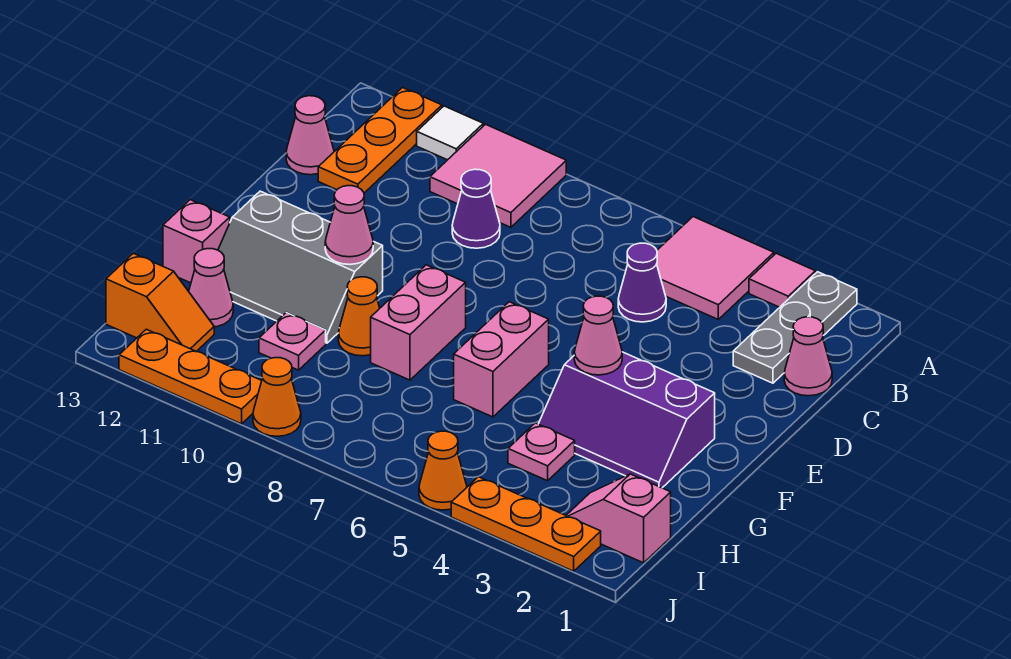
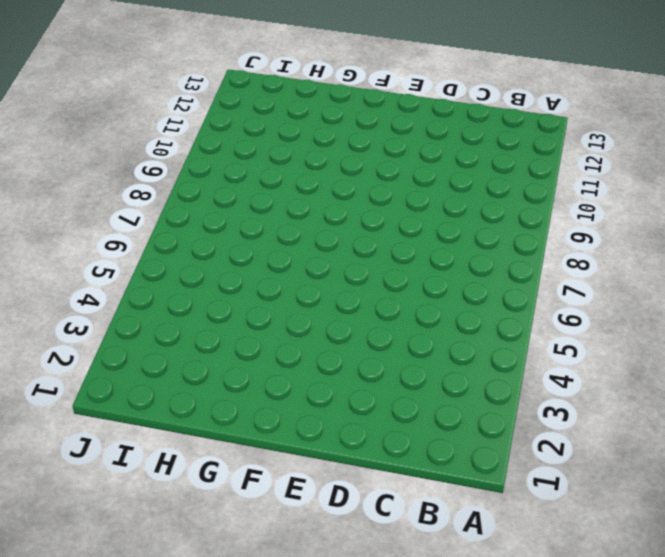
none -> grey plate A2:C2 level 1
none -> pink tile A3 level 1
none -> pink tile A4:B5 level 1

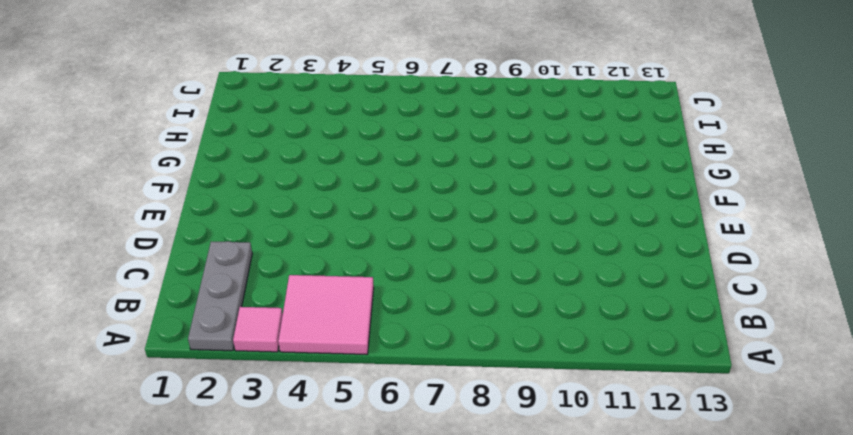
none -> pink tile A9:B10 level 1
none -> white tile A11 level 1
none -> orange plate A12:C12 level 1

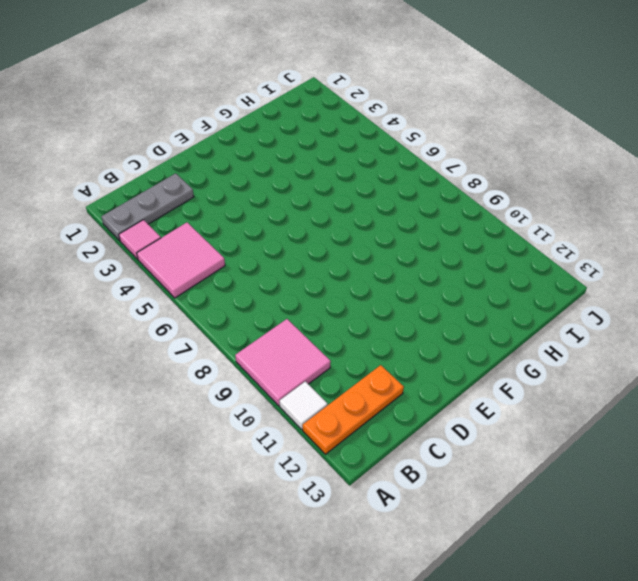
none -> pink cone C1 level 1
none -> purple cone C5 level 1
none -> purple cone C9 level 1

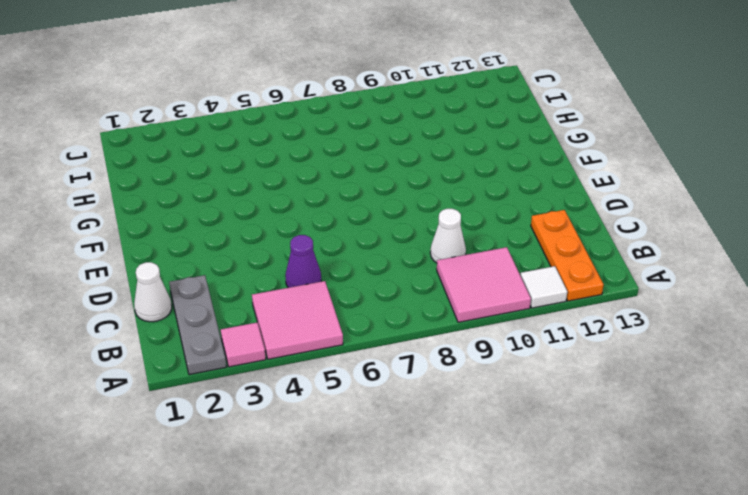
white cone C1 level 1 -> pink cone C1 level 1
white cone C9 level 1 -> purple cone C9 level 1
none -> pink cone C13 level 1
none -> purple slope F2:G4 level 1 top F
none -> pink brick F6:G6 level 1

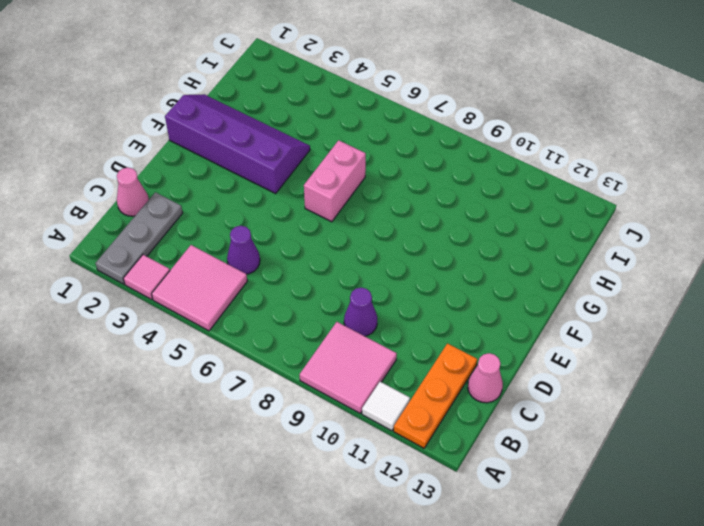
purple slope F1:G4 level 1 top F -> purple slope F2:G4 level 1 top F
none -> pink brick F8:G8 level 1
none -> grey slope F10:G12 level 1 top F
none -> orange cone G9 level 1

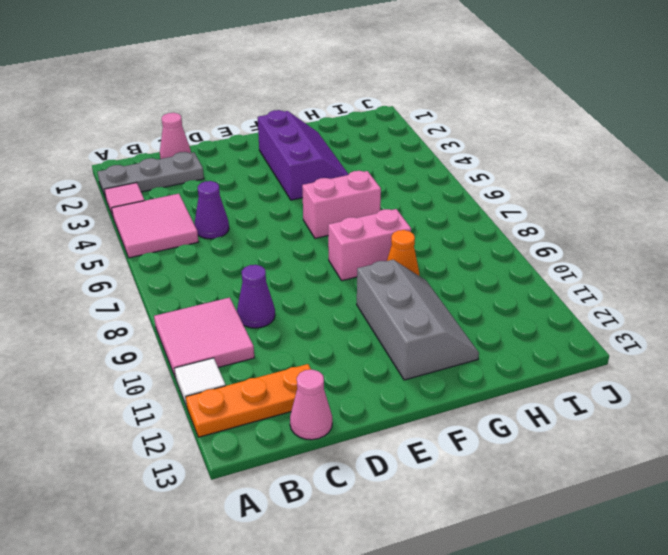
none -> pink brick G13 level 1
none -> pink plate H4 level 1
none -> pink plate H10 level 1

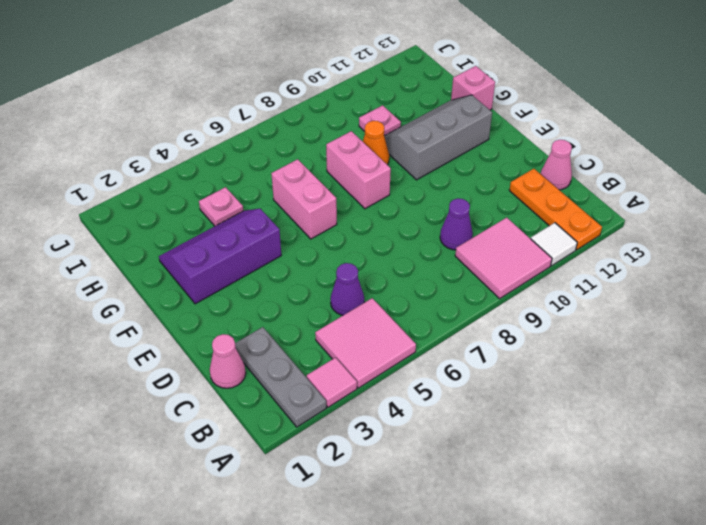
none -> pink cone H12 level 1
none -> pink slope I1:I2 level 1 top 1
none -> orange slope I12:I13 level 1 top 13

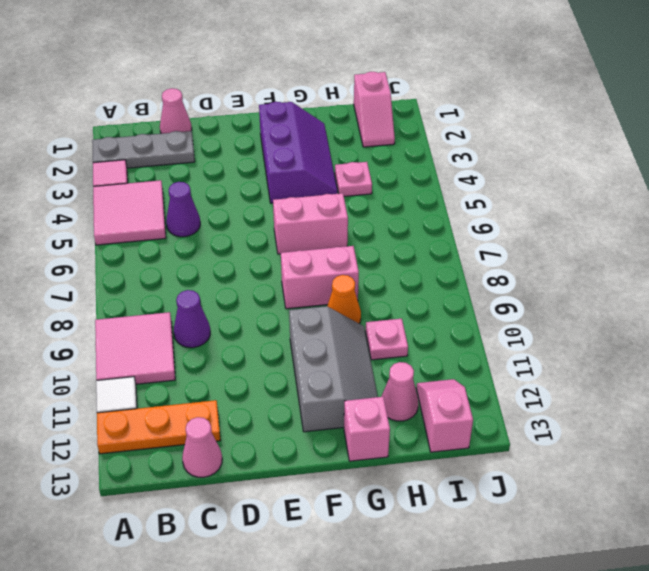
pink slope I12:I13 level 1 top 13 -> orange slope I12:I13 level 1 top 13
none -> orange plate J2:J4 level 1
none -> orange cone J5 level 1
none -> orange cone J9 level 1

